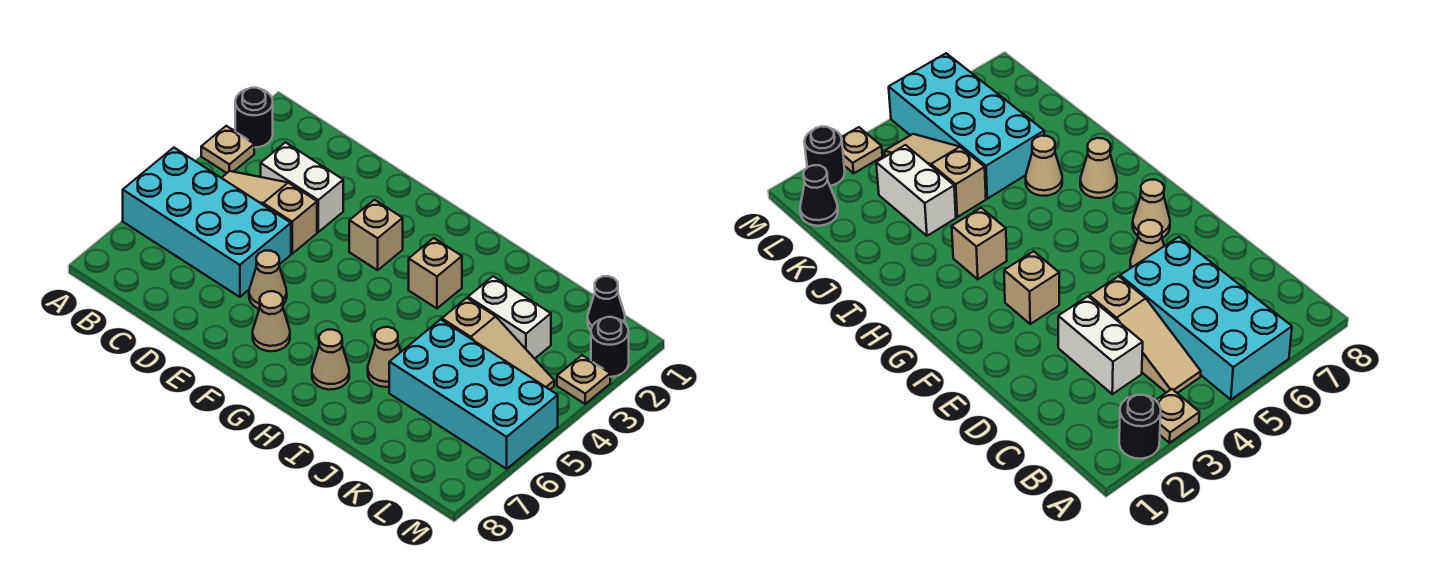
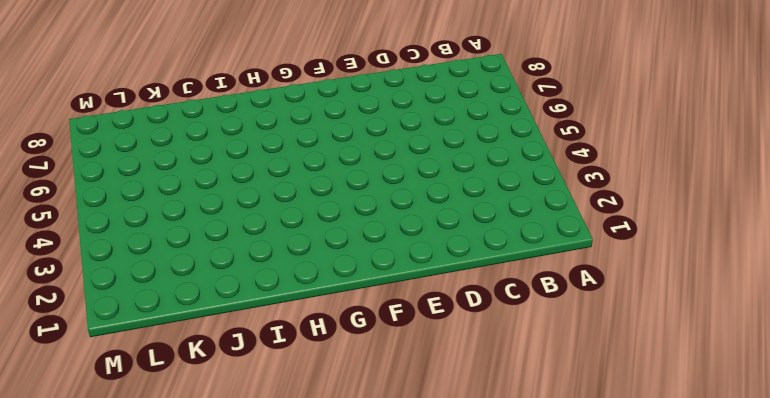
none -> black round brick A2 level 1
none -> tan plate A3 level 1
none -> cyan brick A5:D6 level 1

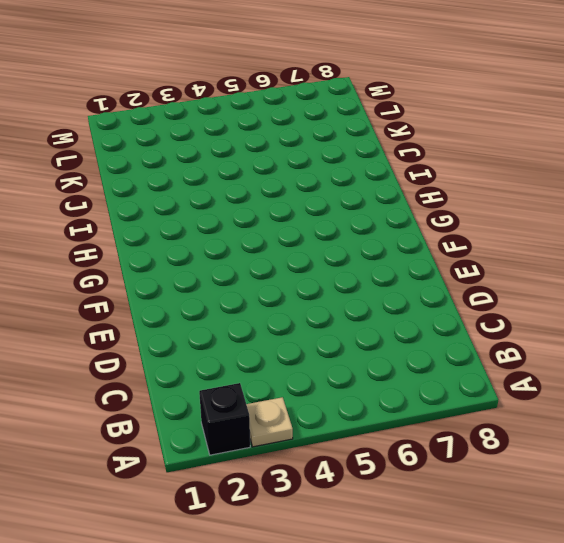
black brick A2 level 1 -> black round brick A2 level 1
none -> cyan brick A5:D6 level 1
none -> tan slope B4:D4 level 1 top D
none -> white brick C3:D3 level 1

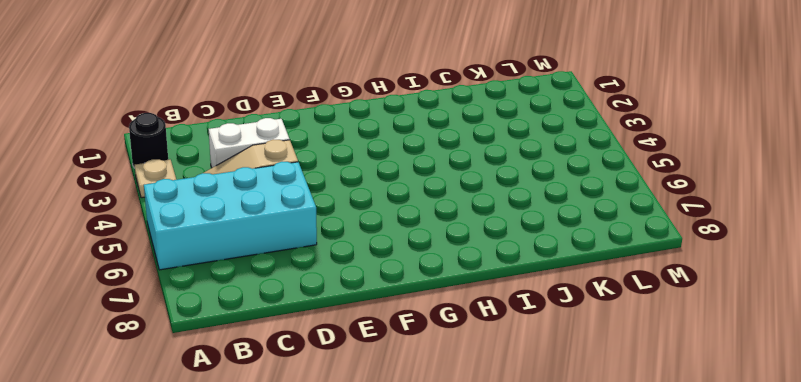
none -> tan cone E6 level 1
none -> tan brick F3 level 1
none -> tan cone F7 level 1

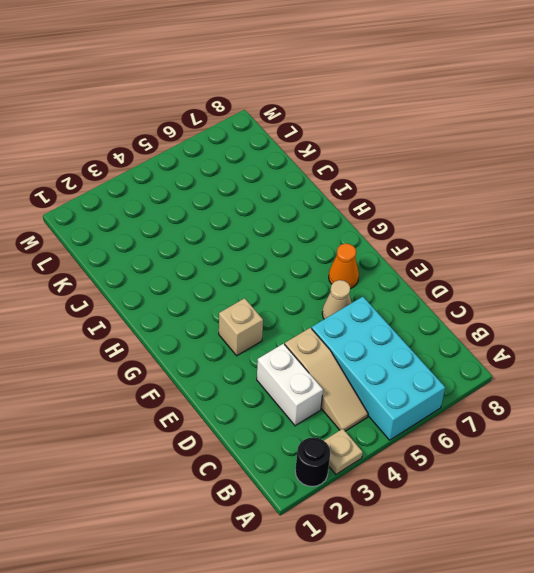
orange cone F7 level 1 -> tan cone F7 level 1
none -> tan brick H3 level 1
none -> tan cone H7 level 1
none -> tan cone I6 level 1

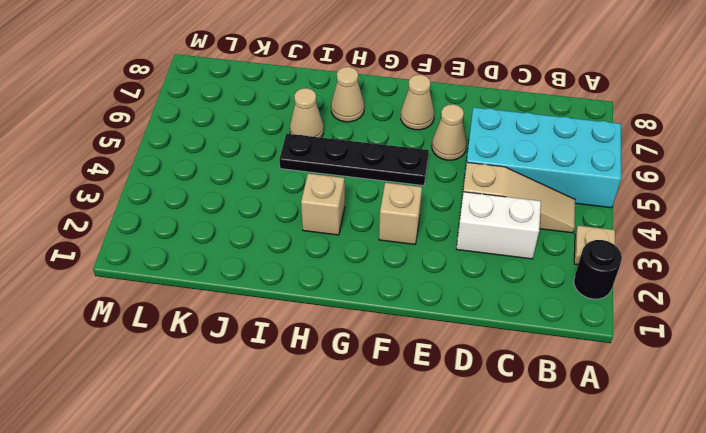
black plate F5:I5 level 1 -> none
none -> white brick J3:K3 level 1
none -> tan slope J4:L4 level 1 top J
none -> cyan brick J5:M6 level 1

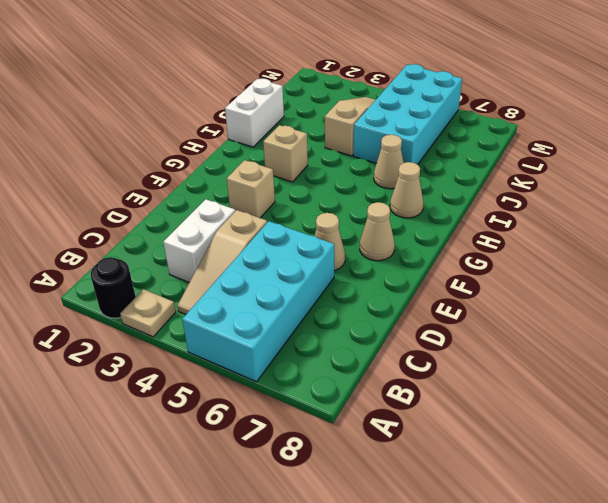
white brick I1:J1 level 1 -> white brick J3:K3 level 1
none -> black cone L1 level 1
none -> black round brick M2 level 1
none -> tan plate M3 level 1

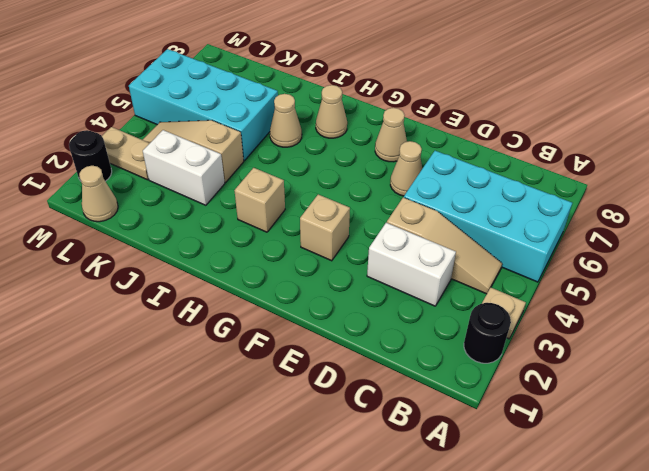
tan cone L1 level 1 -> black cone L1 level 1
tan plate L3:M3 level 1 -> tan plate M3 level 1

